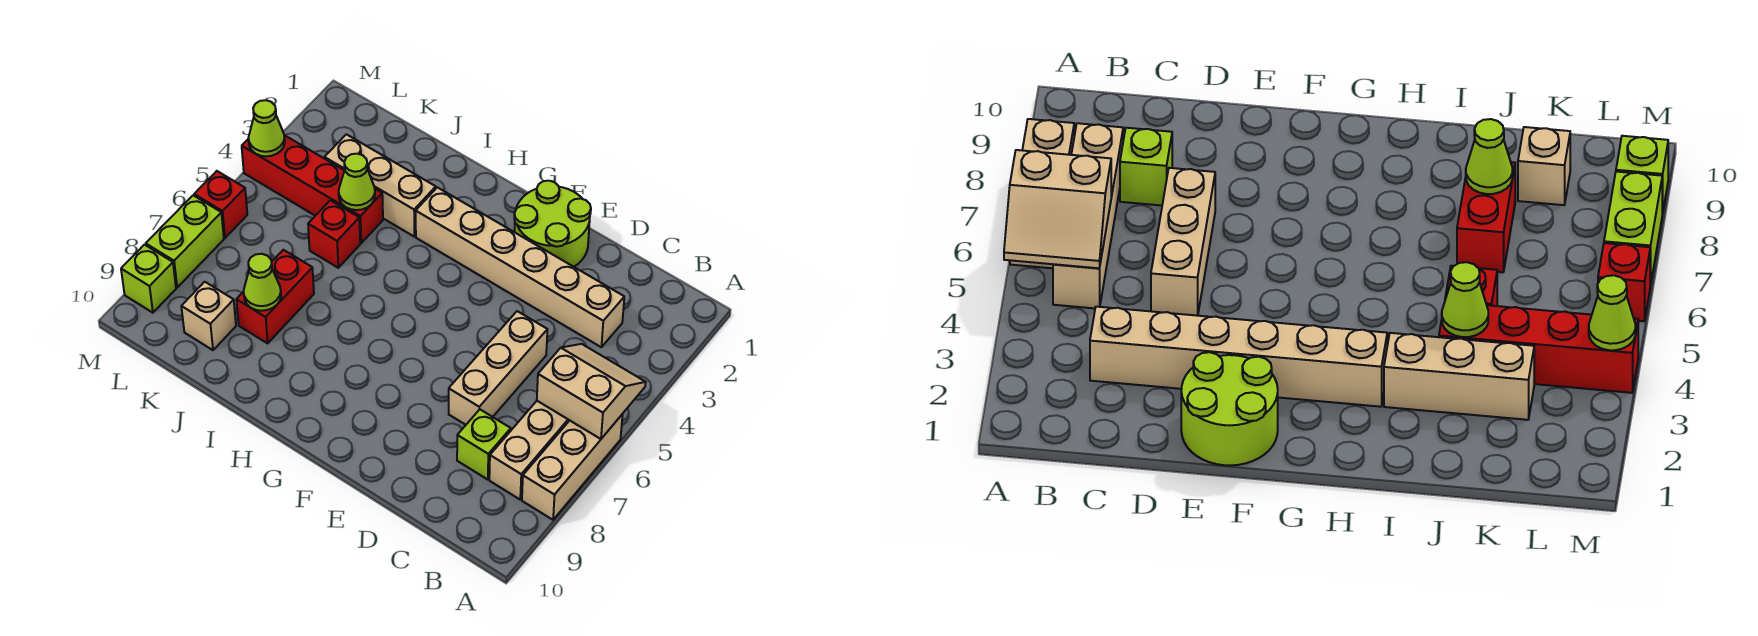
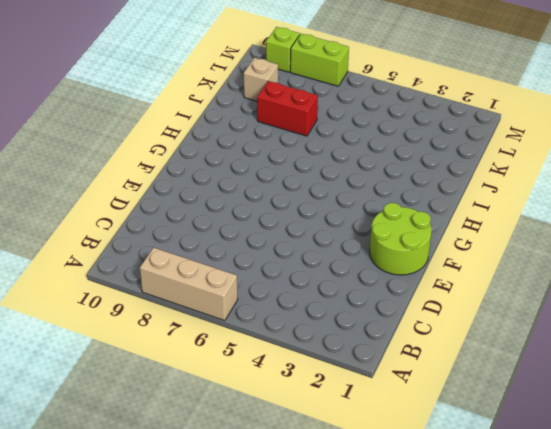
none -> tan brick B5:B8 level 1
none -> tan brick C3:H3 level 1
none -> lime brick C8 level 1

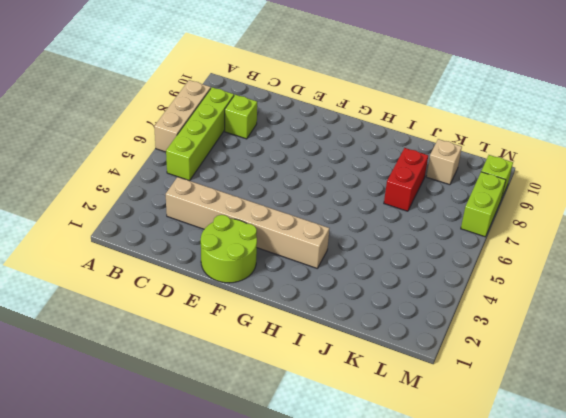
lime brick B5:B8 level 1 -> tan brick B5:B8 level 1
none -> tan brick D5:D7 level 1
none -> tan brick I3:K3 level 1
none -> red brick J4:M4 level 1

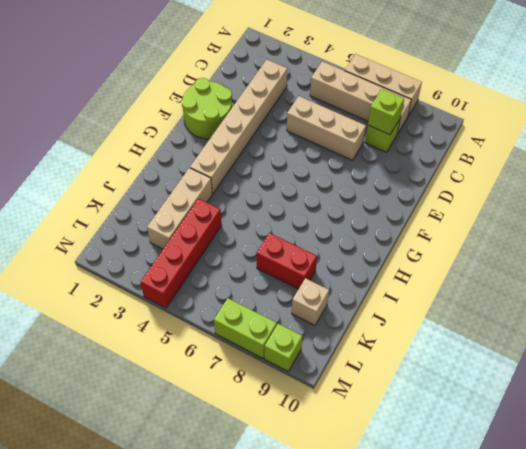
lime brick C8 level 2 -> none
none -> red brick J5 level 1
none -> red brick M6 level 1
none -> tan slope A5:B6 level 2 top 6

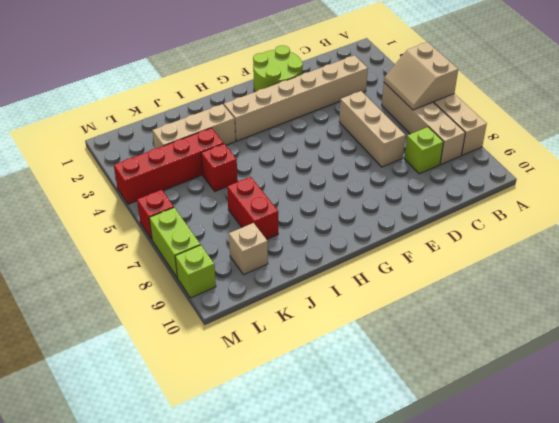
tan slope A5:B6 level 2 top A -> tan slope A5:B6 level 2 top 6
none -> lime cone J4 level 2
none -> lime cone J8 level 2
none -> lime cone M4 level 2

